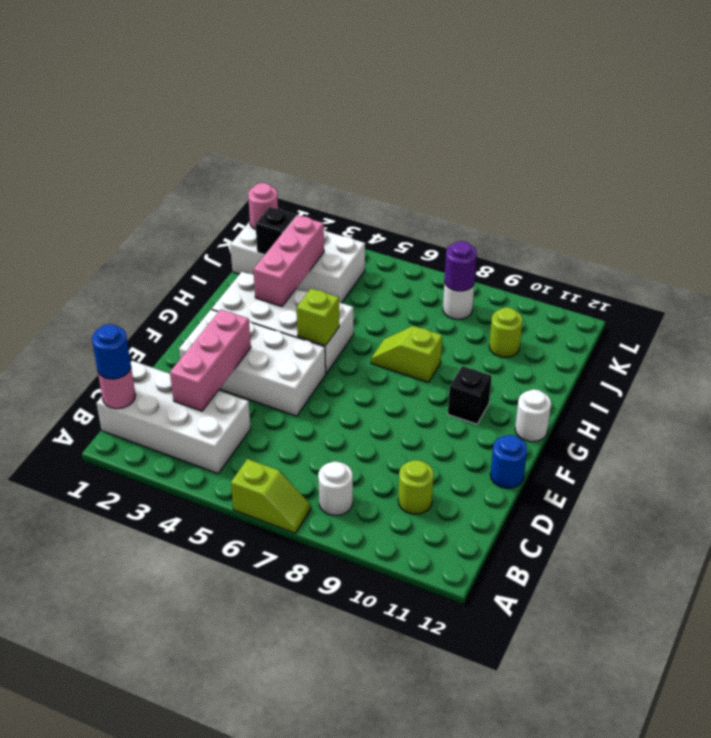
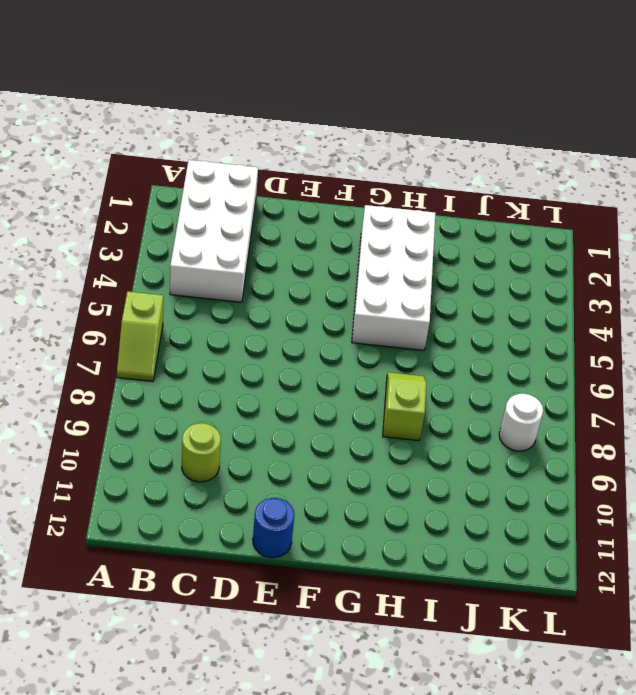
none -> white round brick B8 level 1
none -> white brick E2:F5 level 1
none -> black brick G10 level 1

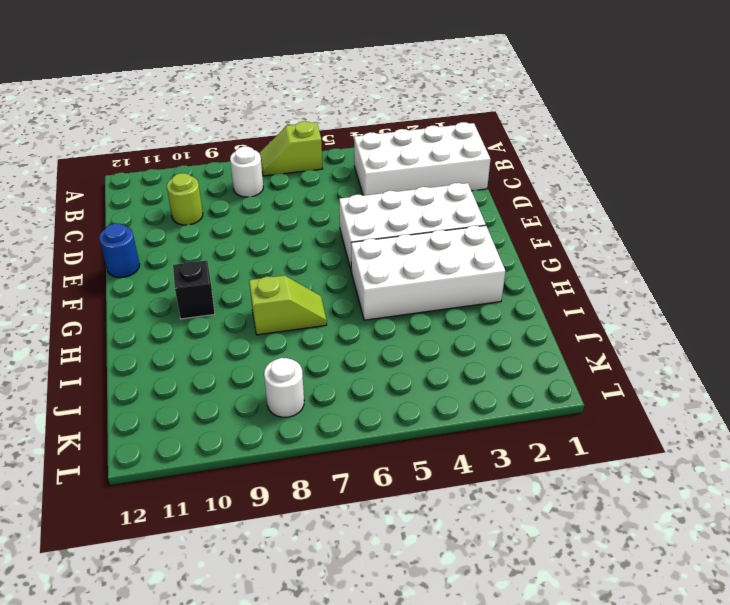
none -> white round brick G12 level 1
none -> white brick J1:K4 level 1
none -> lime round brick J10 level 1

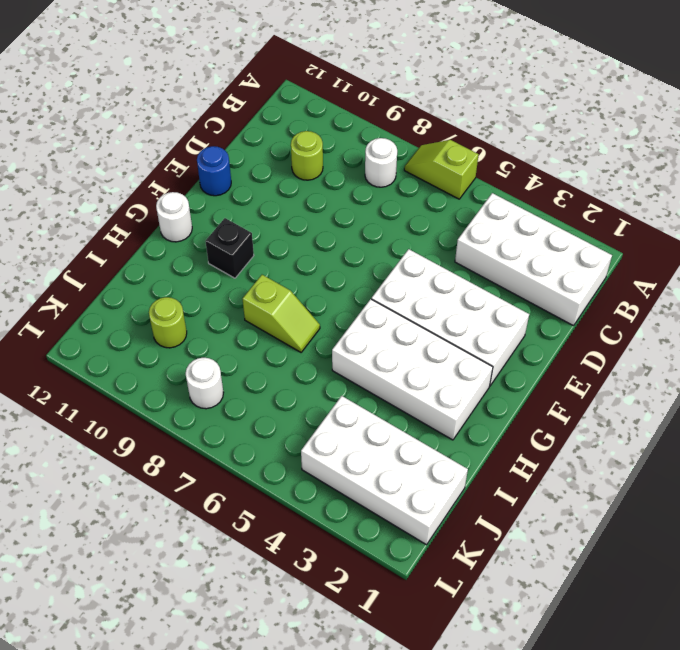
none -> pink round brick B1 level 2
none -> pink brick C3:E3 level 2
none -> lime brick G5 level 2

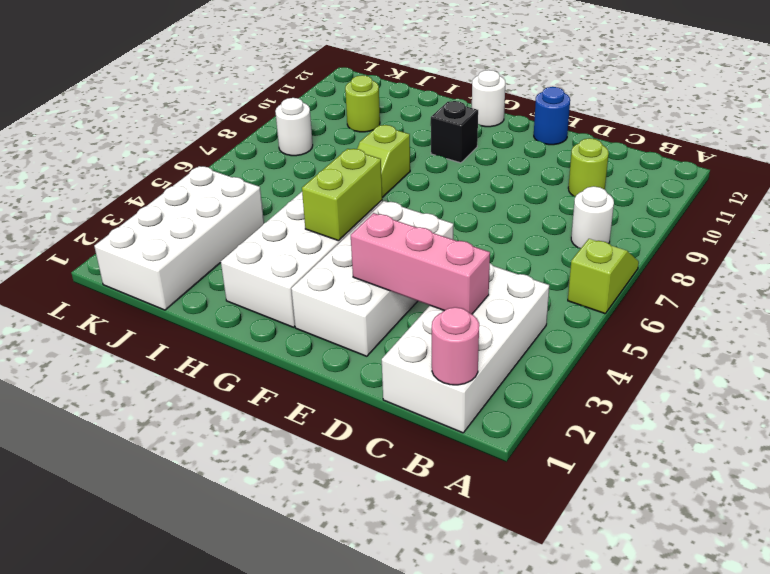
lime brick G4:G5 level 2 -> lime brick G5 level 2
none -> pink brick H3:J3 level 2
none -> black brick J2 level 2
none -> pink round brick K1 level 2

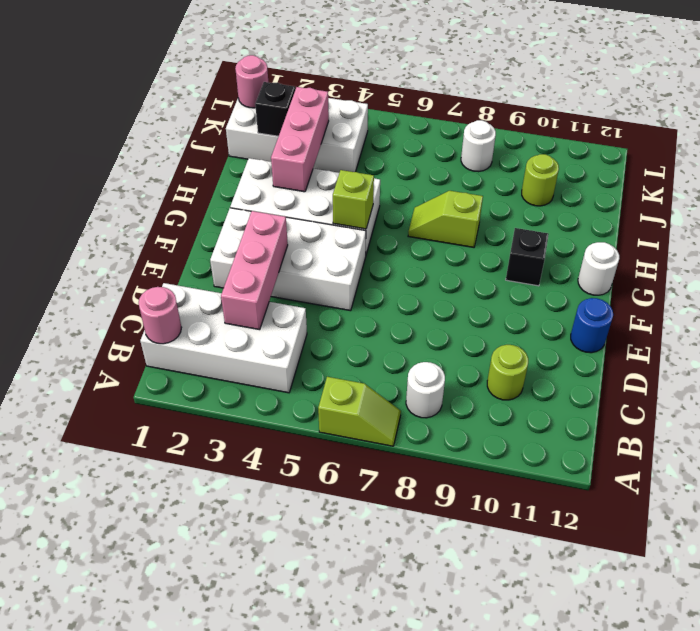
none -> purple round brick K8 level 2
none -> blue round brick B1 level 3

